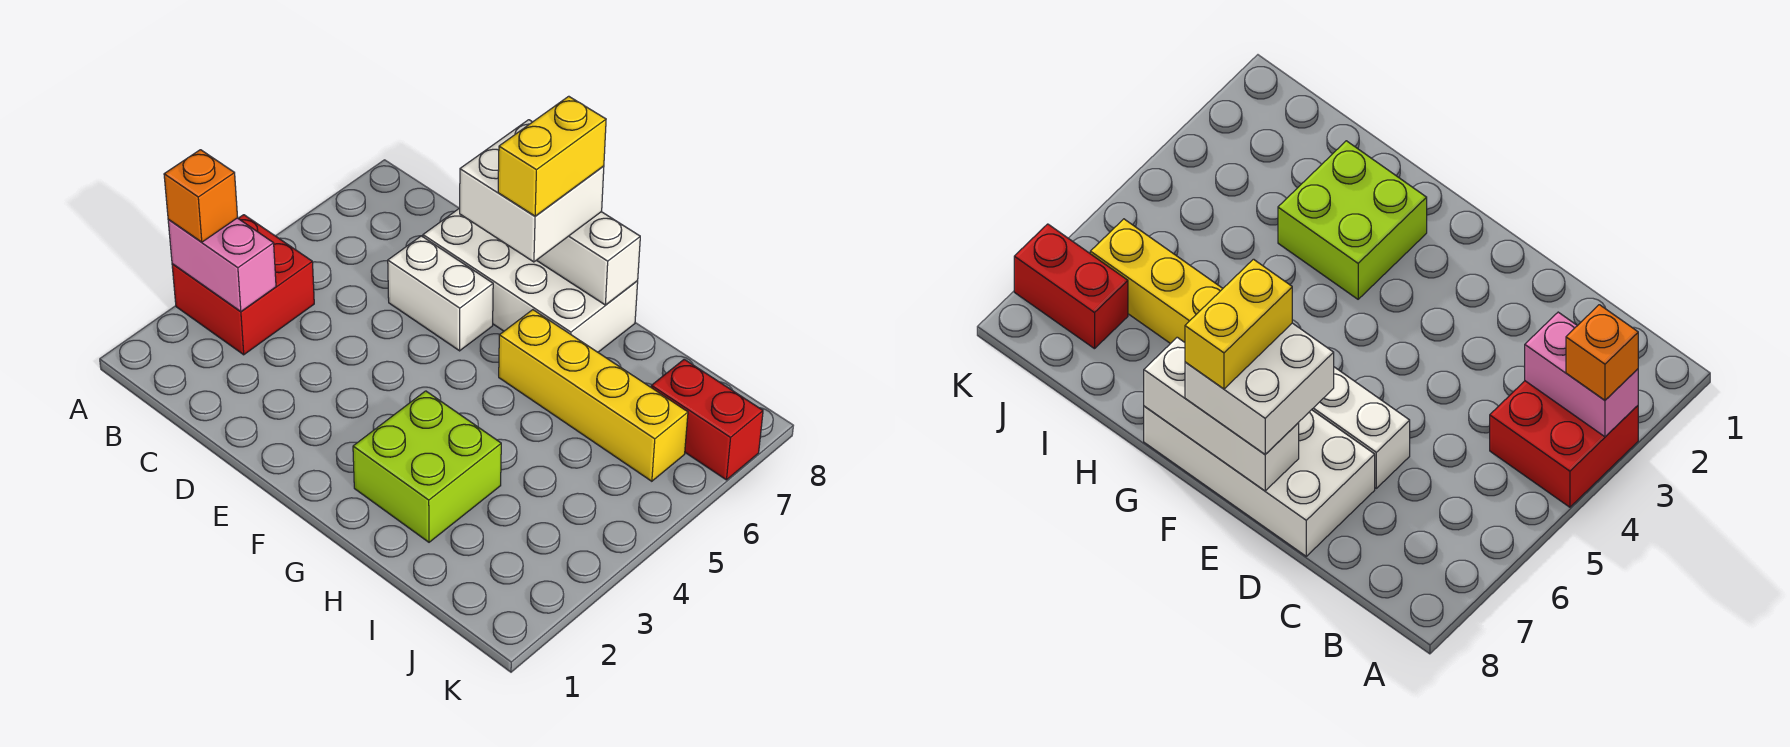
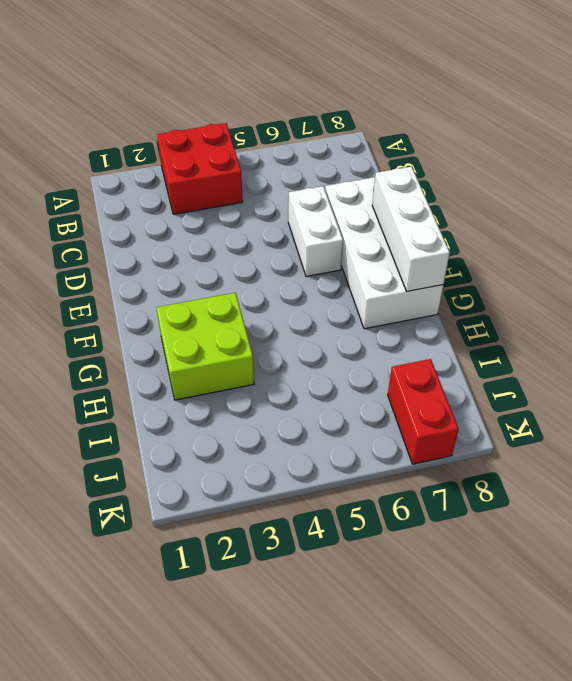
none -> yellow brick G6:J6 level 1
none -> pink brick A3:B3 level 2

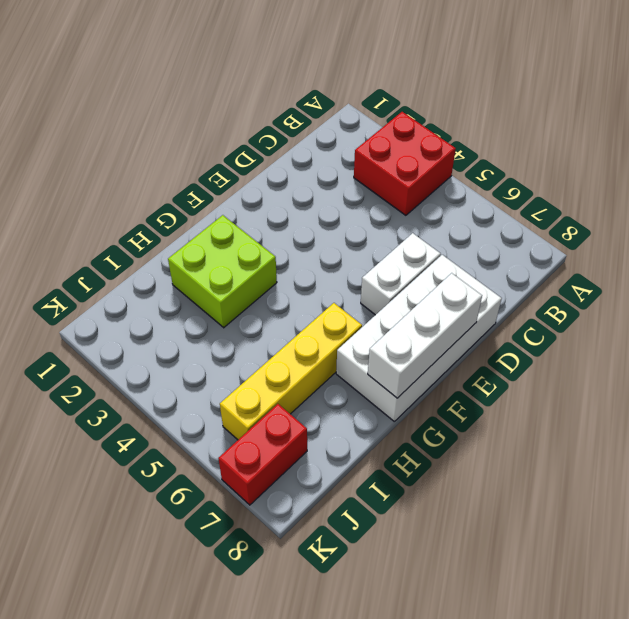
none -> pink brick A3:B3 level 2
none -> orange brick A3 level 3

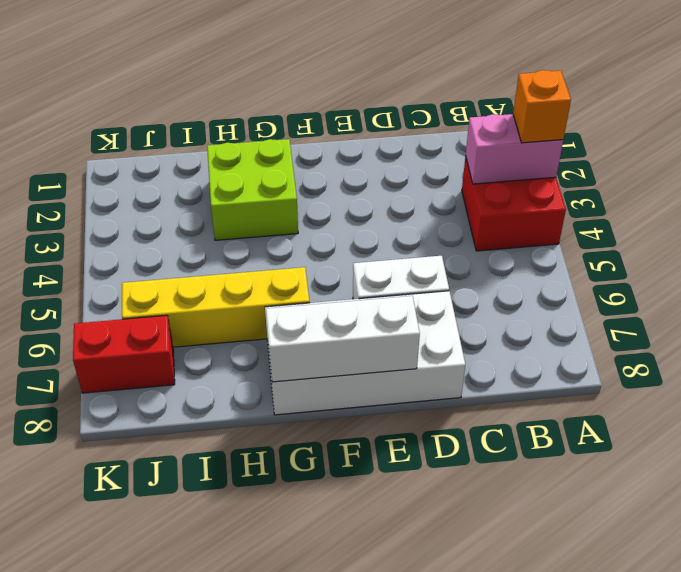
none -> white brick E7:F8 level 3
none -> yellow brick F7:F8 level 4

